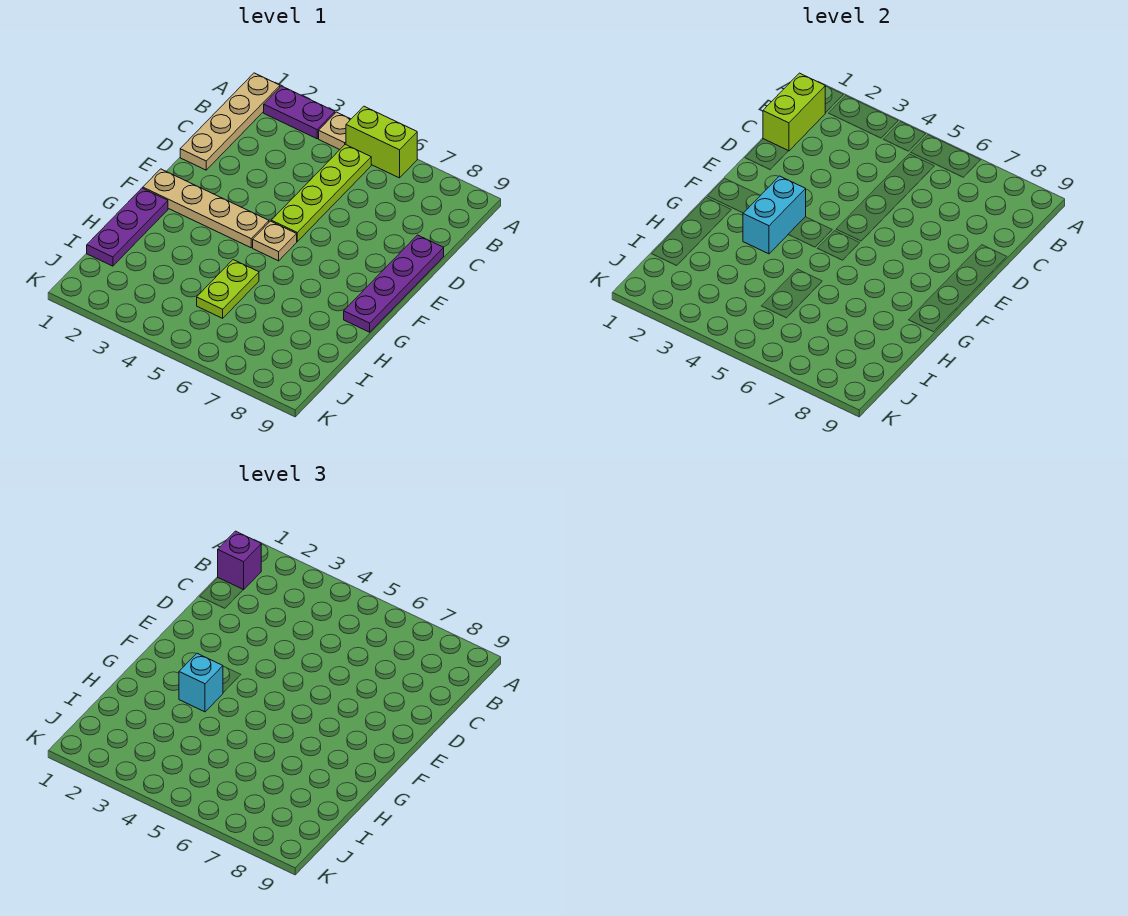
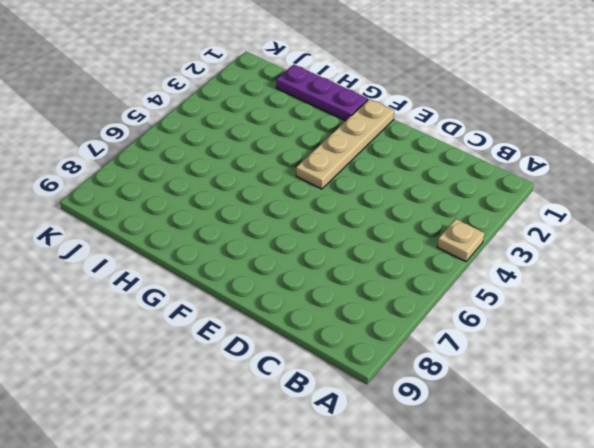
none -> tan plate A1:D1 level 1
none -> purple plate A2:A3 level 1
none -> lime brick A5:A6 level 1

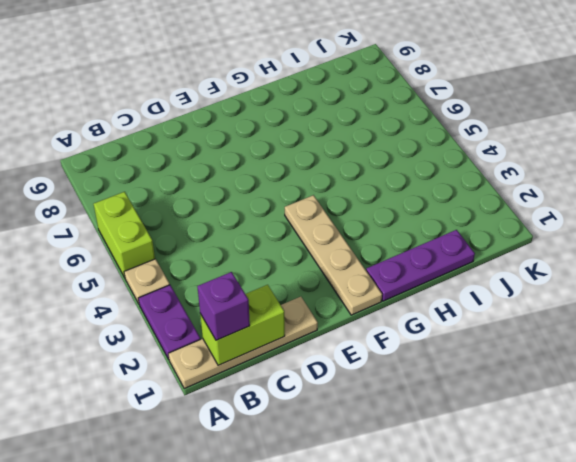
none -> lime plate B5:E5 level 1
none -> purple plate D9:G9 level 1
none -> tan plate F5 level 1

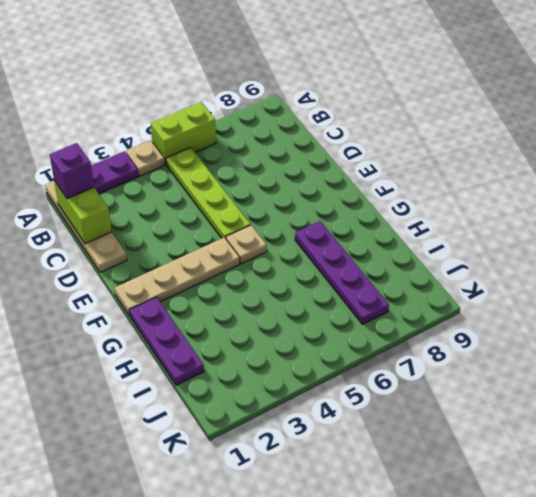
purple plate G7:J7 level 1 -> purple plate D9:G9 level 1
none -> lime plate H5:I5 level 1
none -> cyan brick F3:G3 level 2
none -> cyan brick G3 level 3

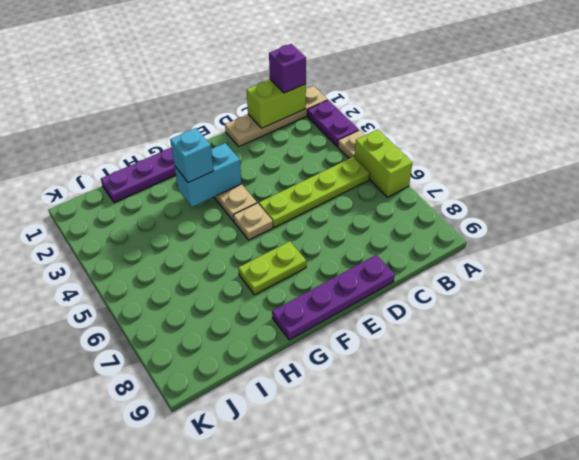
lime plate F7:G7 level 1 -> lime plate H5:I5 level 1

